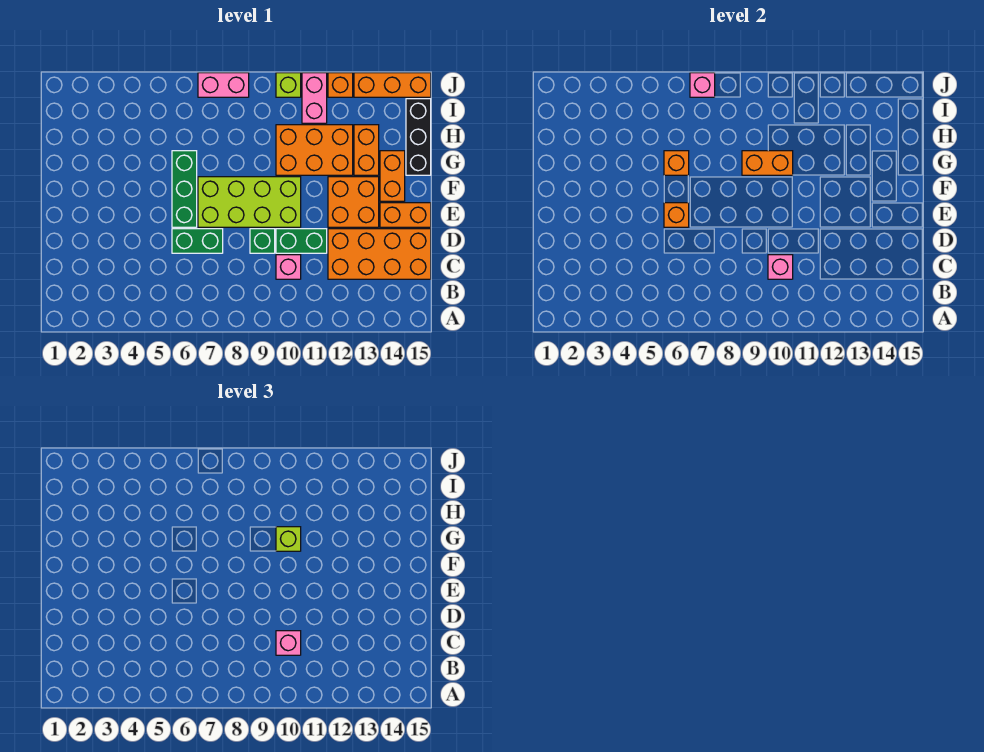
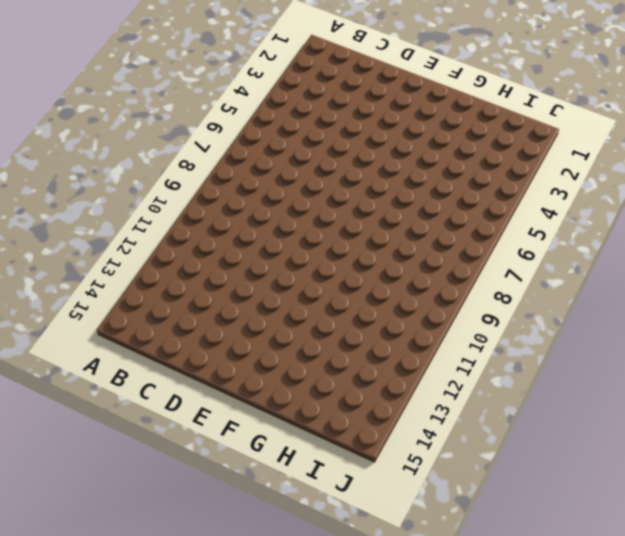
none -> pink brick C10 level 1
none -> orange brick C12:D15 level 1
none -> green brick D6:D7 level 1

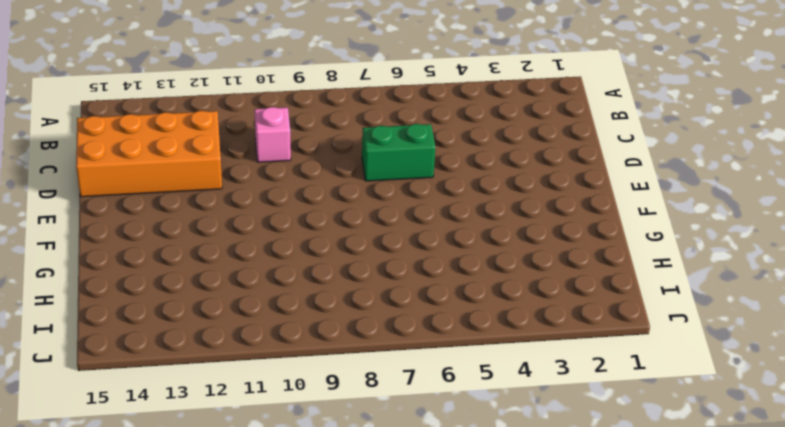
none -> green brick D9 level 1
none -> green brick D10:D11 level 1
none -> green brick E6:G6 level 1

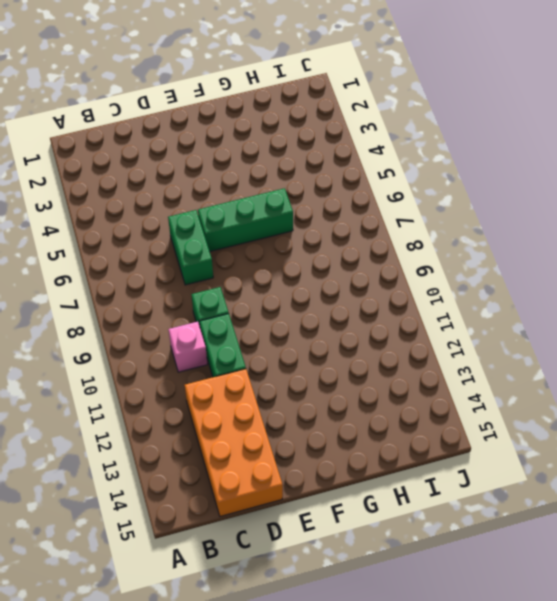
none -> lime brick E7:F10 level 1
none -> orange brick E12:F13 level 1
none -> orange brick E14:E15 level 1

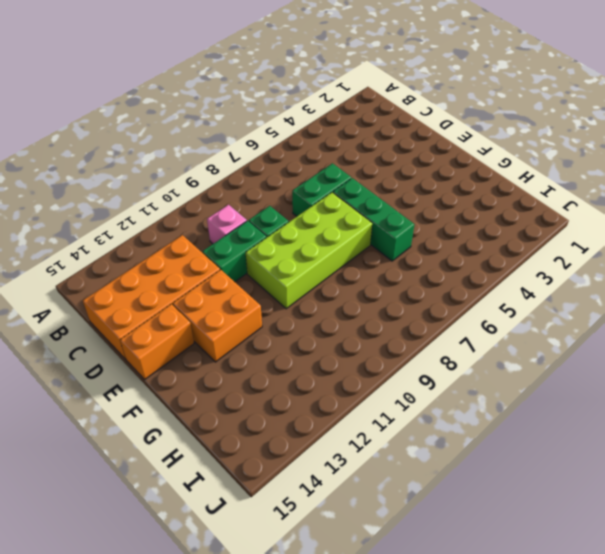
none -> orange brick F14:G14 level 1
none -> orange brick G10:H12 level 1
none -> orange brick G13:H13 level 1

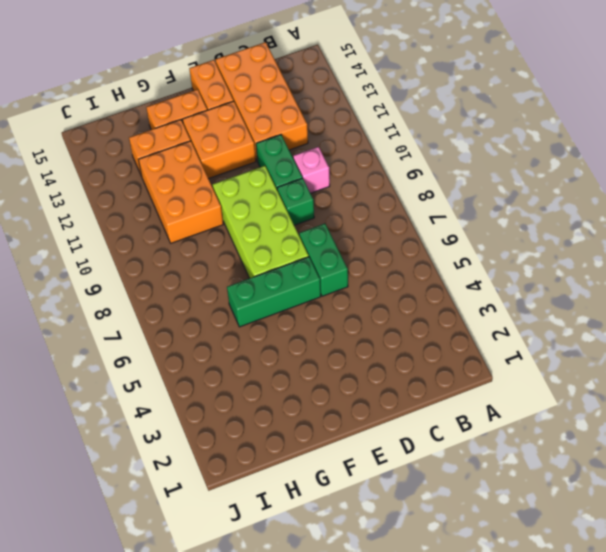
none -> black brick G15:I15 level 1
none -> pink brick I11:J11 level 1
none -> pink brick J7:J8 level 1

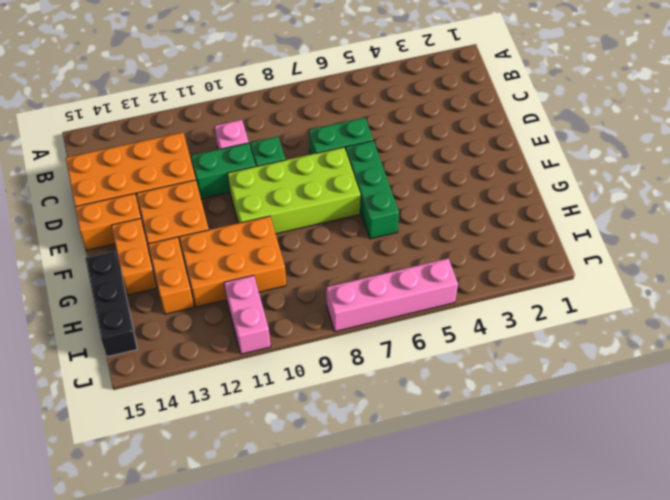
pink brick J5:J8 level 1 -> pink brick J7:J8 level 1
none -> lime brick J10 level 1
none -> orange brick J12 level 1
none -> orange brick J13:J15 level 1

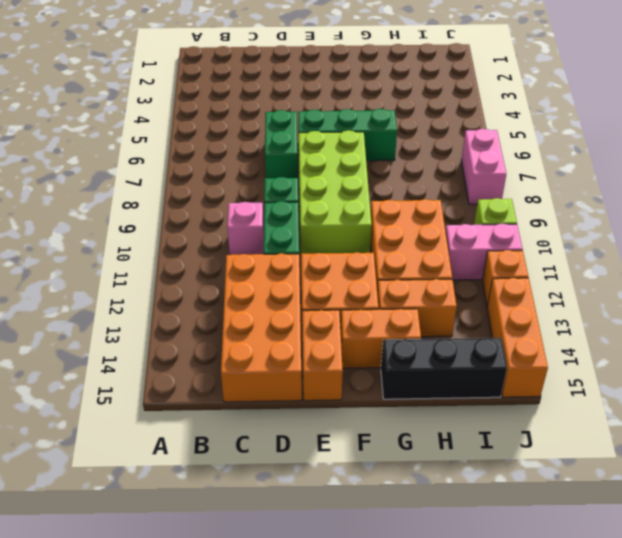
none -> pink brick C10 level 2
none -> orange brick E6 level 2
none -> orange brick G6 level 2

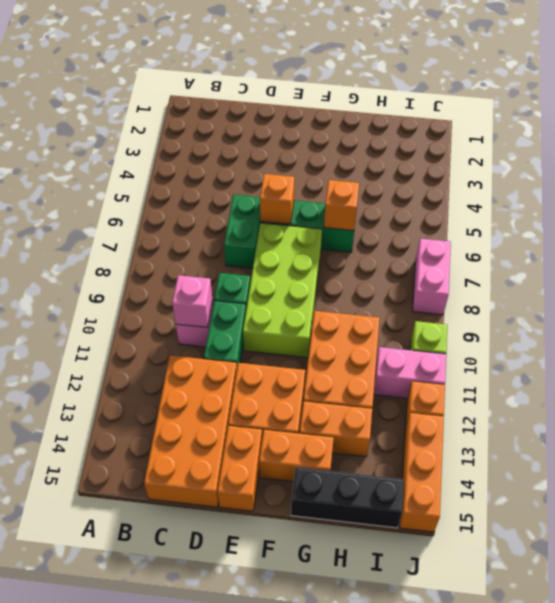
none -> orange brick G9:G10 level 2
none -> pink brick J7 level 2
none -> pink brick C10 level 3

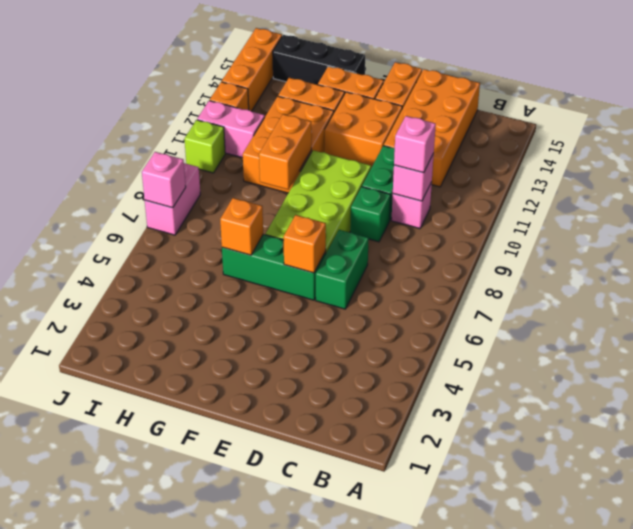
none -> lime brick G10 level 3

